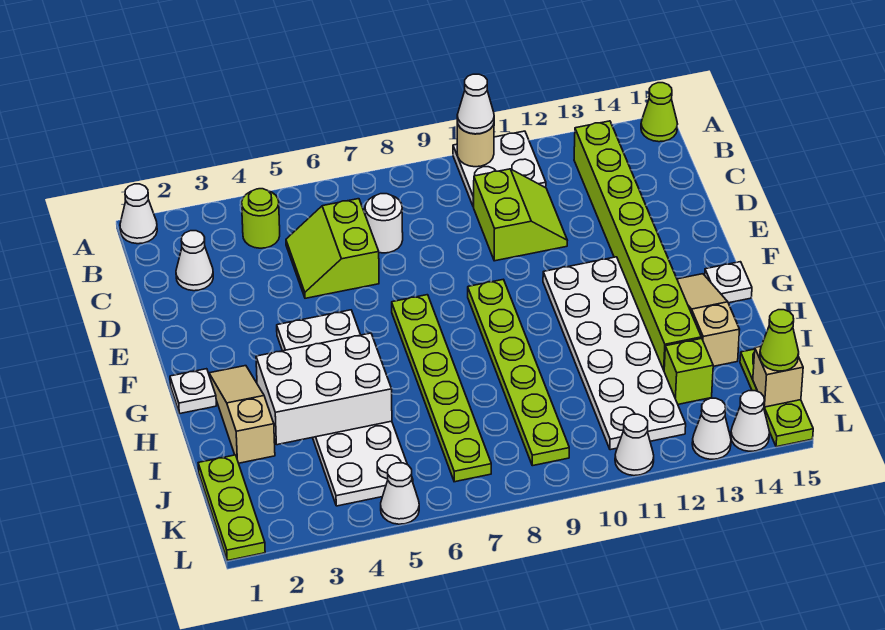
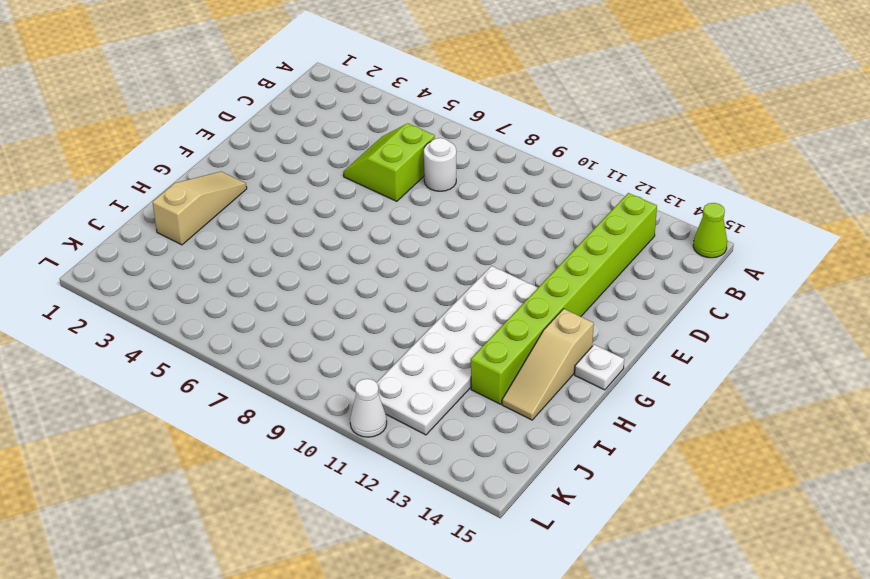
tan slope G14:I14 level 1 top G -> tan slope G14:I14 level 1 top I
none -> white cone A1 level 1
none -> white plate A10:B11 level 1
none -> lime round brick B4 level 1

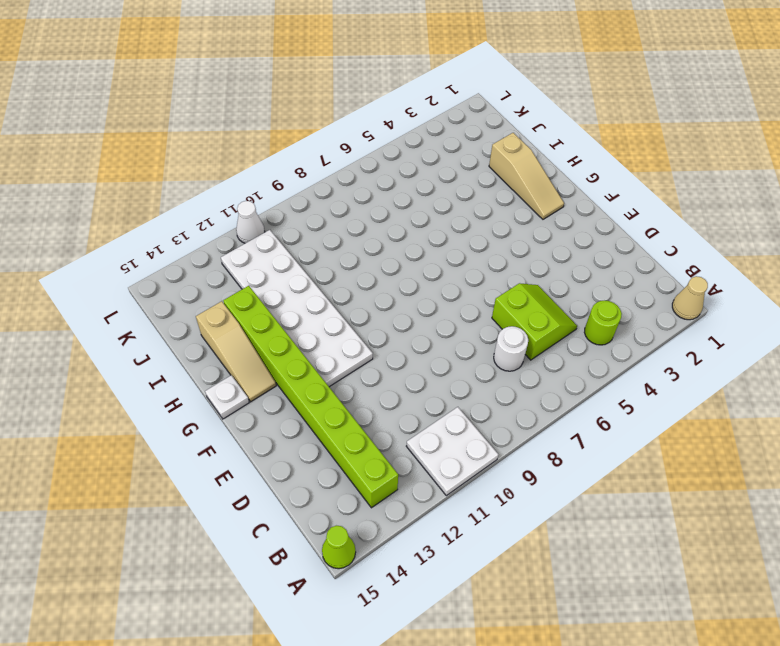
tan cone A1 level 1 -> white cone A1 level 1
none -> white cone C2 level 1
none -> lime slope C10:D11 level 1 top 10
none -> white plate F4:K5 level 1

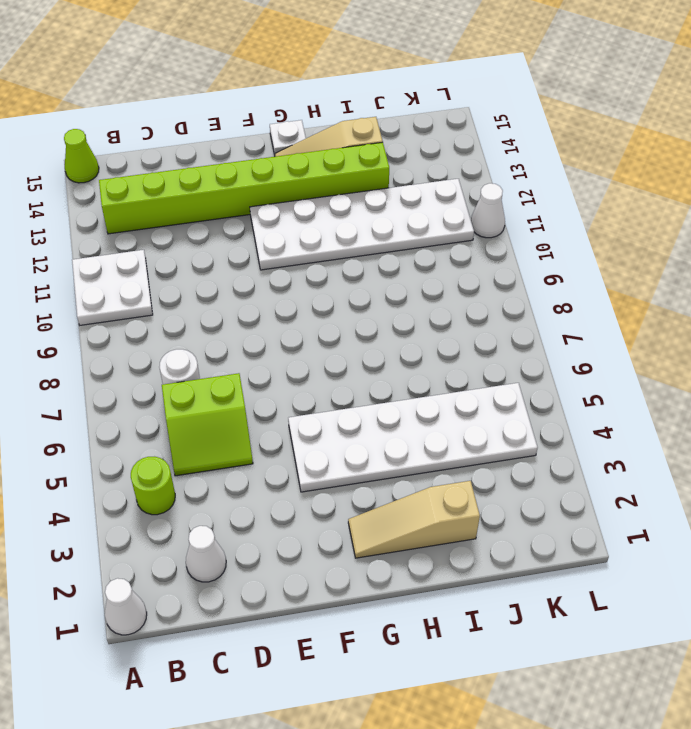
none -> lime slope C10:D11 level 1 top 10
none -> lime plate F7:K7 level 1
none -> lime plate F9:K9 level 1

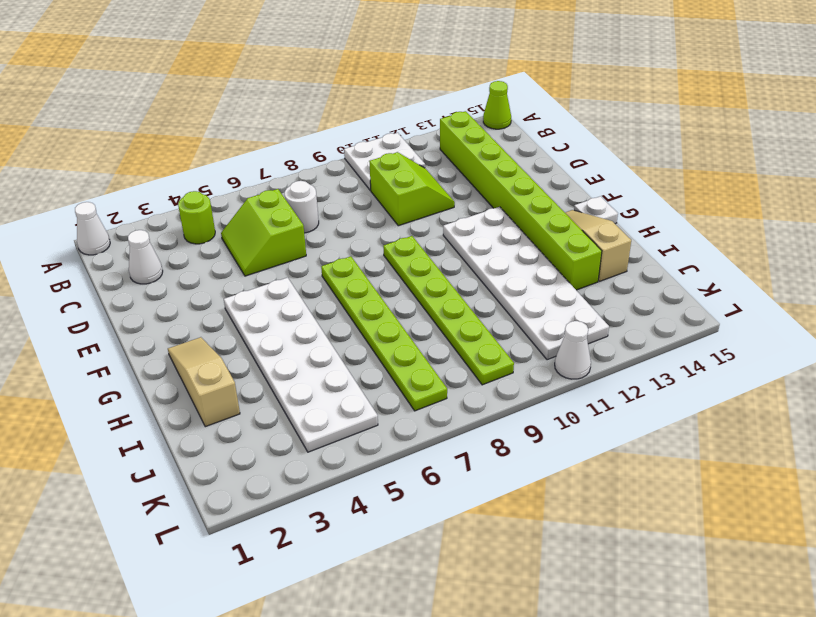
none -> white plate G1 level 1
none -> lime plate J1:L1 level 1
none -> lime brick J13 level 1

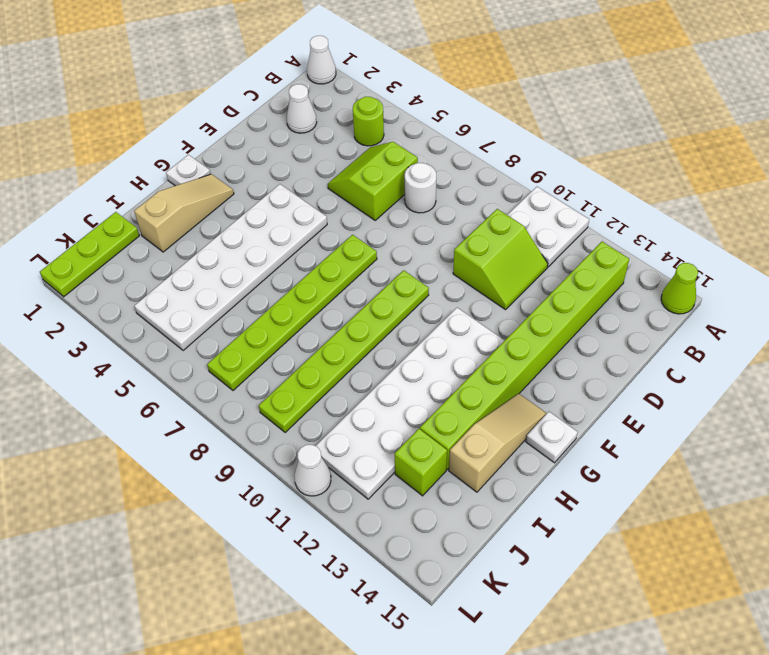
none -> lime plate J15:L15 level 1
none -> white cone L5 level 1
none -> white cone L13 level 1

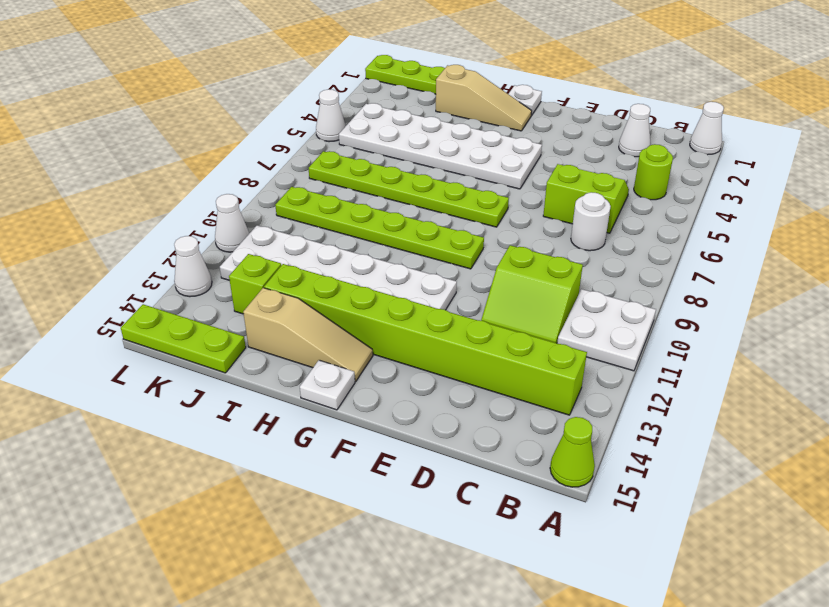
none -> white cone L14 level 1
none -> tan round brick A10 level 2
none -> white brick H3:I5 level 2

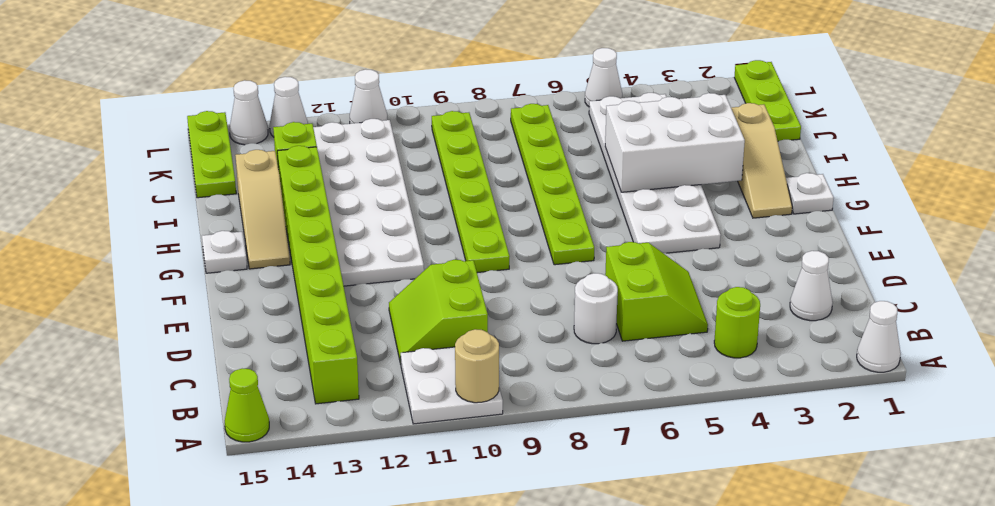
none -> tan brick K15 level 2
none -> white cone A10 level 3
none -> lime cone K15 level 3

